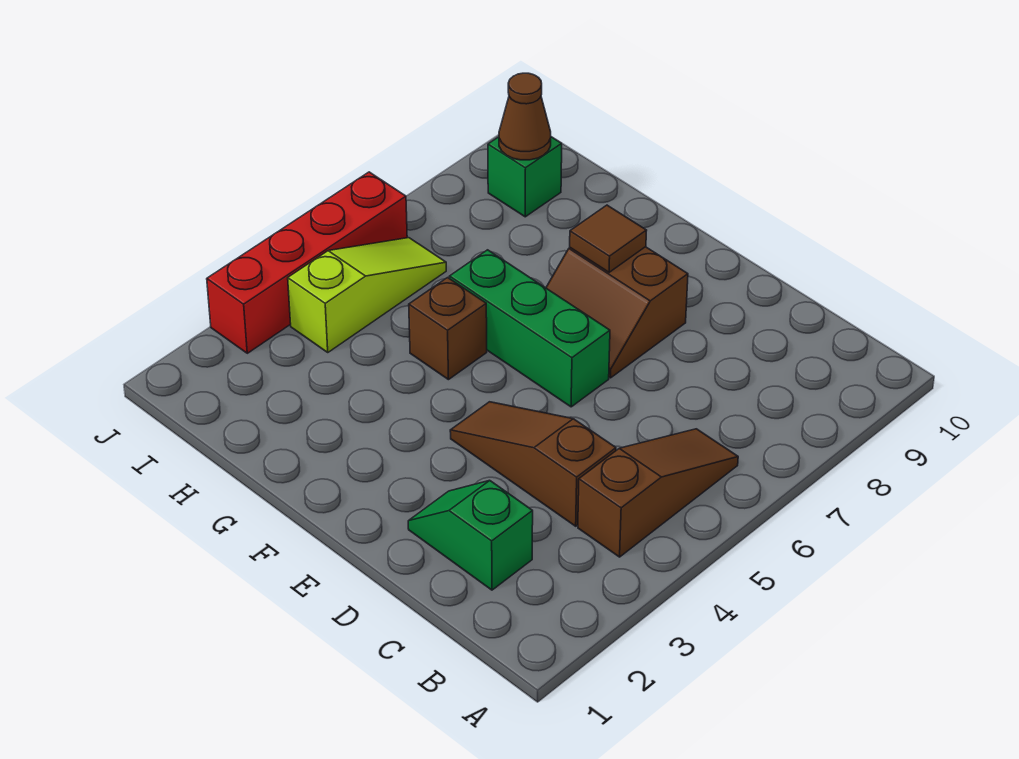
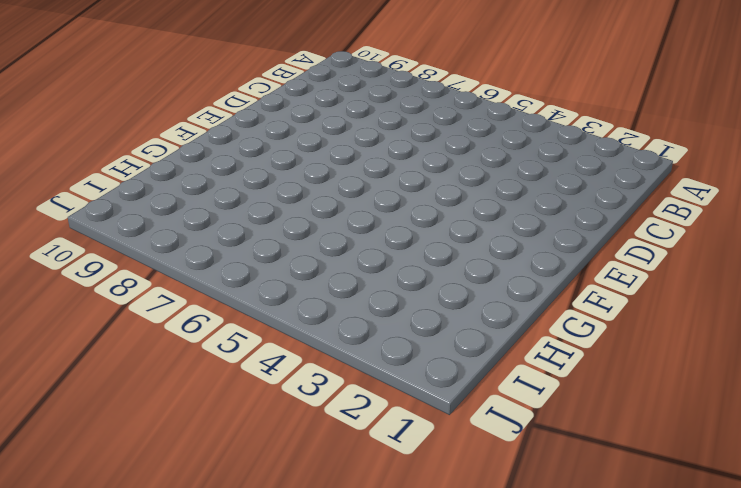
none -> brown slope B4:B6 level 1 top 4
none -> green slope C2:D2 level 1 top C

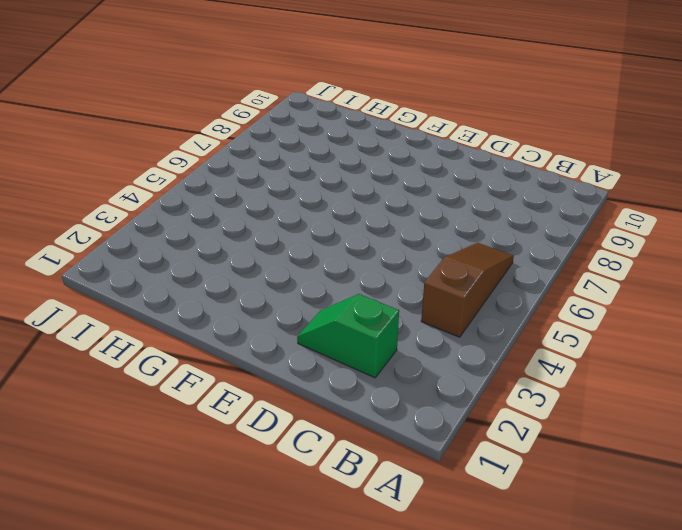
none -> brown slope C4:E4 level 1 top C
none -> green brick E6:G6 level 1

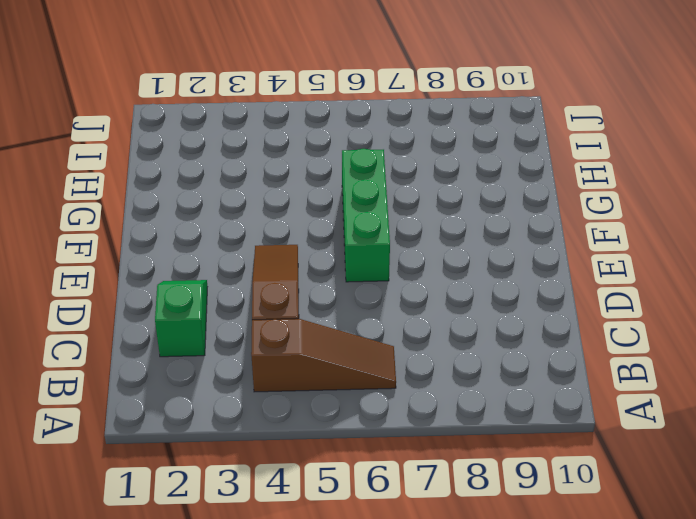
none -> brown slope E7:F8 level 1 top 8
none -> brown brick G5 level 1

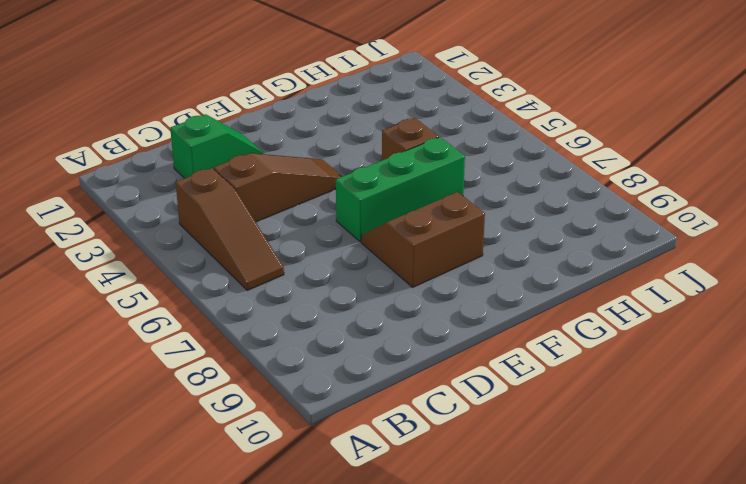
none -> lime slope I4:I6 level 1 top 4
none -> green brick I9 level 1

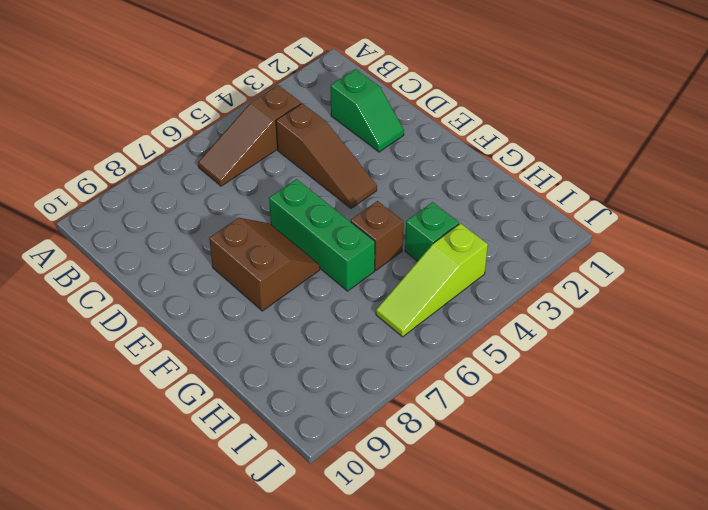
green brick H4 level 1 -> green brick I9 level 1
none -> red brick J3:J6 level 1
none -> brown tile F8 level 2

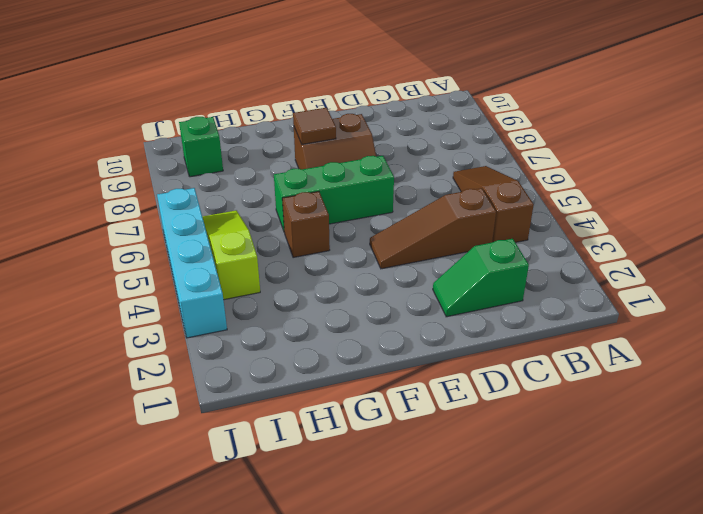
cyan brick J3:J6 level 1 -> red brick J3:J6 level 1
none -> brown cone I9 level 2

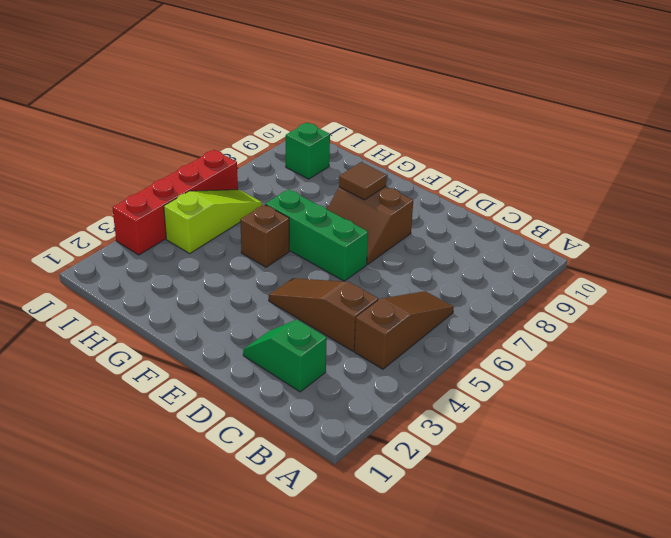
none -> brown cone I9 level 2

